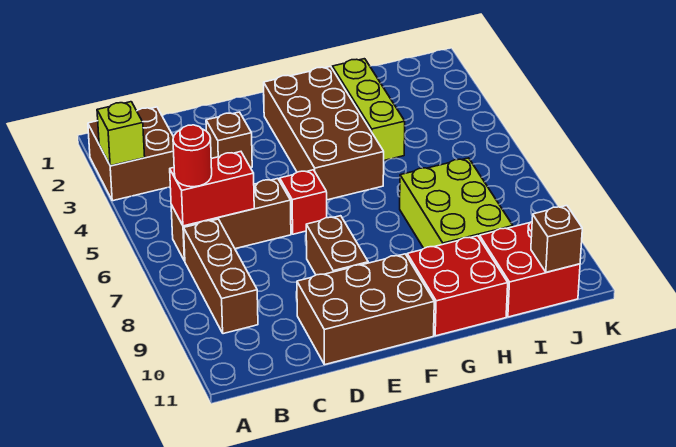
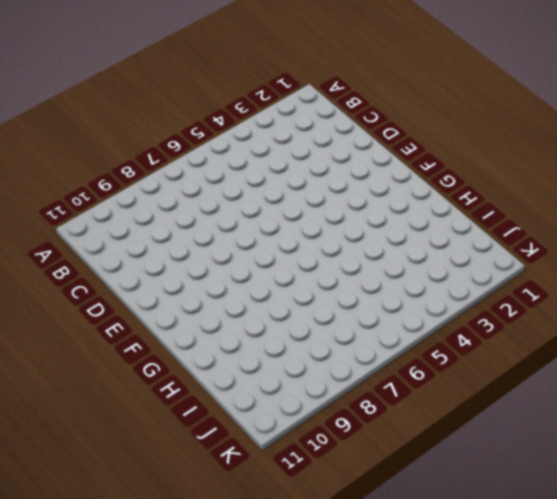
none -> brown brick A2:B3 level 1
none -> brown brick B6:D6 level 1
none -> brown brick B7:B9 level 1

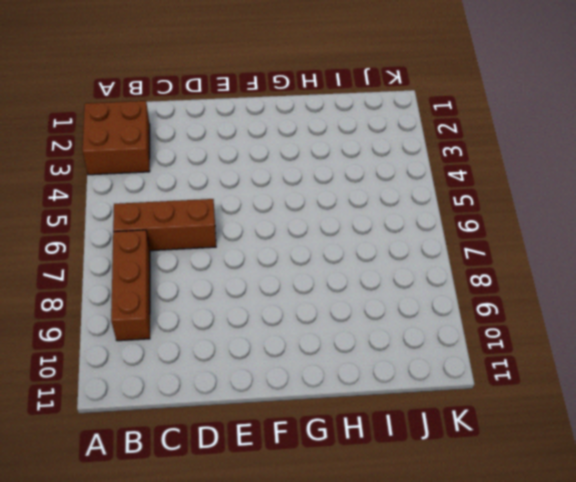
none -> brown brick D3 level 1
none -> brown brick D10:F11 level 1
none -> red brick E6 level 1

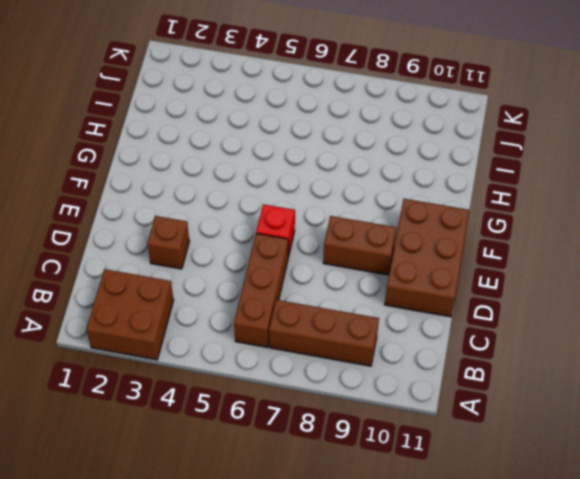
none -> brown brick F2:G5 level 1
none -> red brick G10:H11 level 1
none -> lime brick H2:H4 level 1

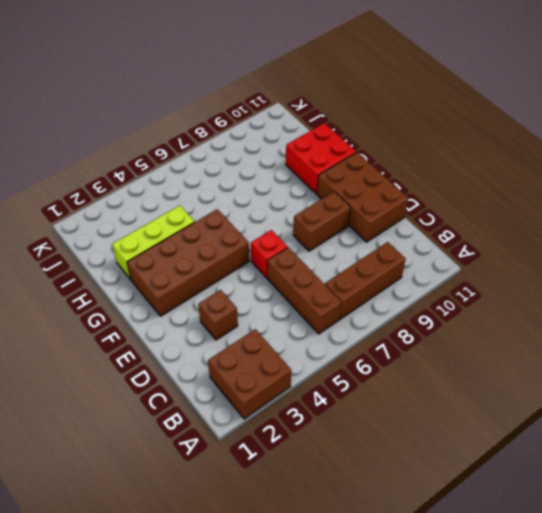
none -> lime brick H7:I9 level 1
none -> red brick I10:J11 level 1
none -> lime brick A3 level 2

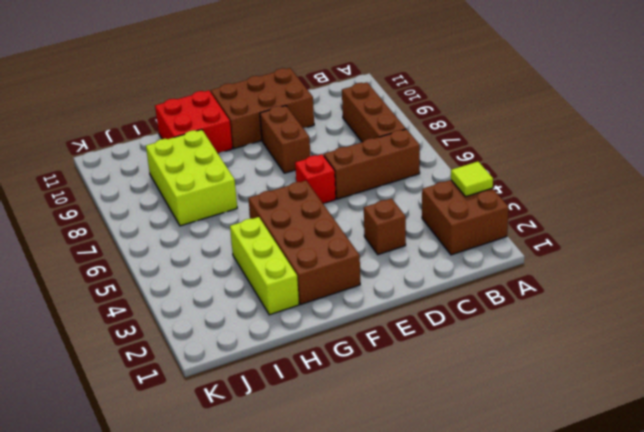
lime tile A3 level 2 -> lime brick A3 level 2
none -> red brick I10:J11 level 1
none -> red brick B6:C6 level 2
none -> brown brick J11 level 2

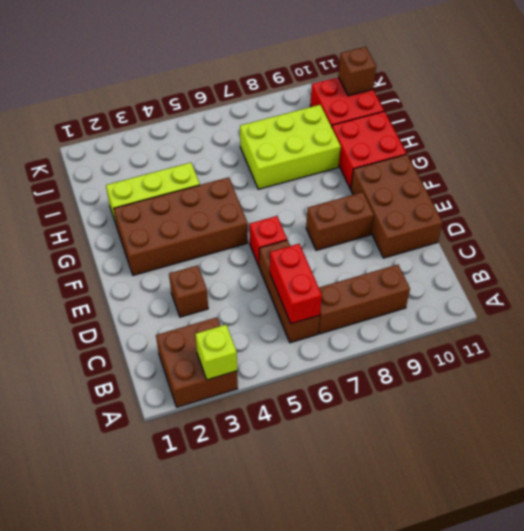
none -> red round brick B6 level 3

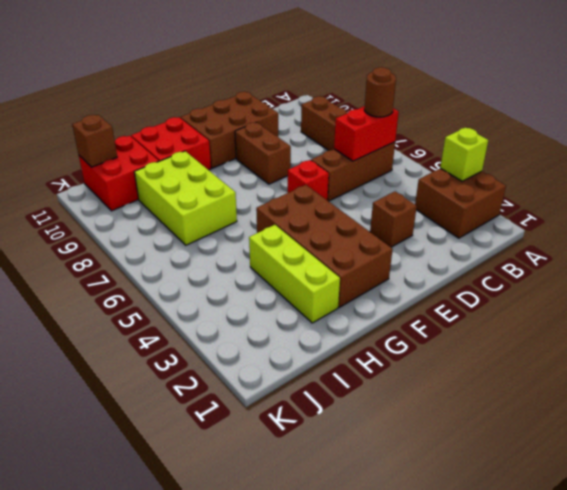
brown round brick B6 level 3 -> red round brick B6 level 3

